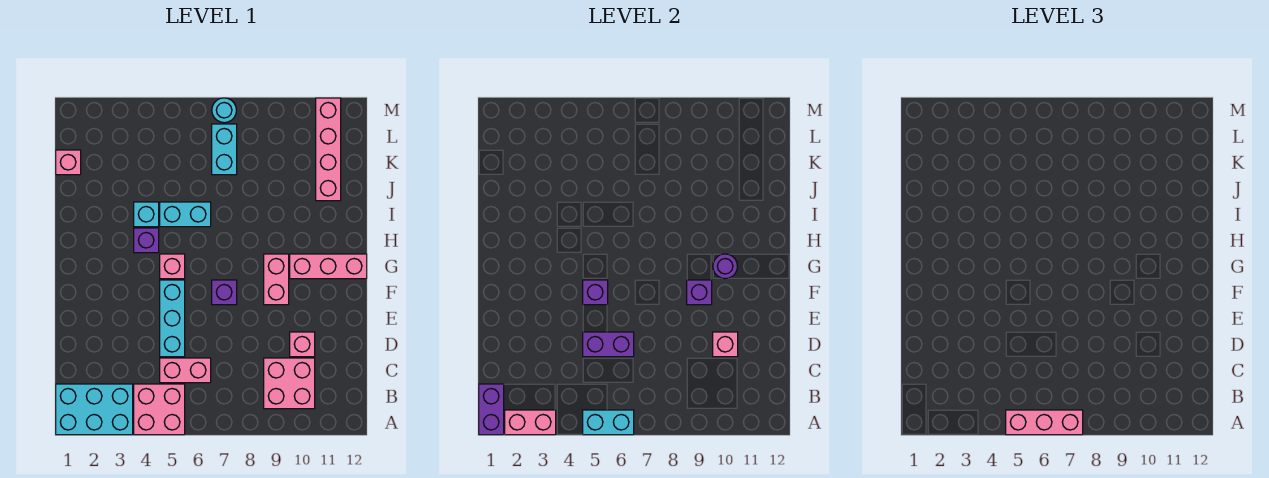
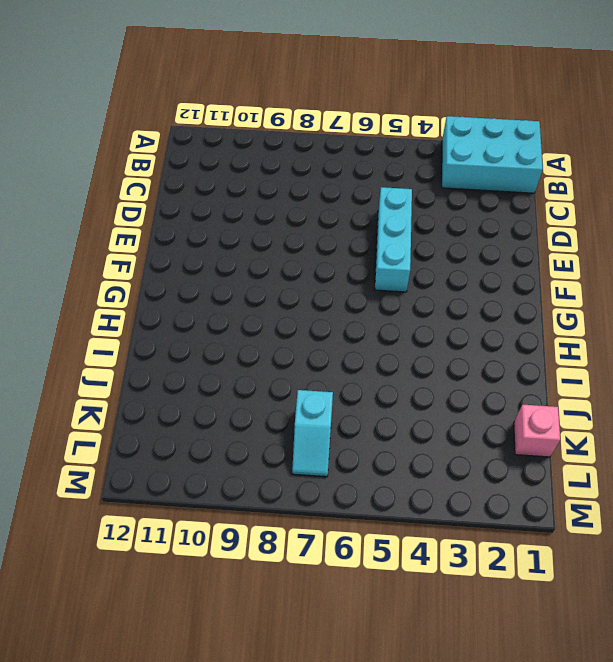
cyan slope K7:L7 level 1 top K -> cyan brick K7:L7 level 1
none -> pink brick A4:B5 level 1
none -> pink brick B9:C10 level 1
none -> pink brick C5:C6 level 1

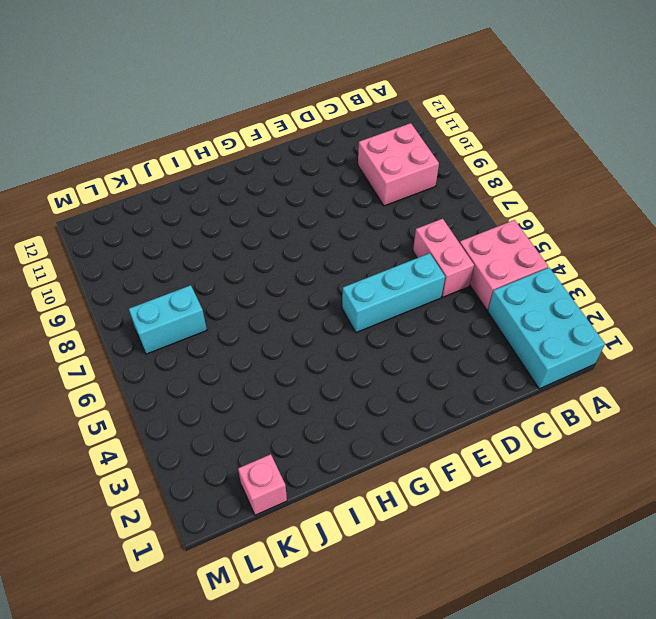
none -> pink brick D10 level 1
none -> purple brick F7 level 1
none -> pink brick F9:G9 level 1

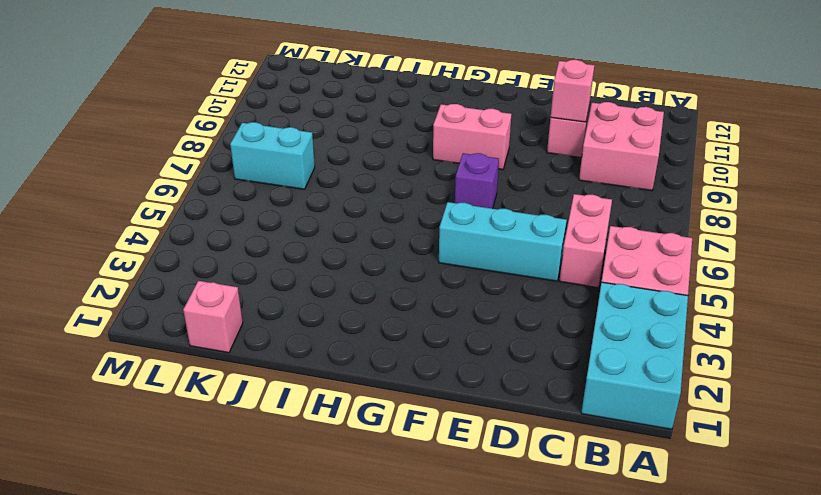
none -> pink brick G5 level 1
none -> pink brick G10:G12 level 1
none -> purple brick H4 level 1

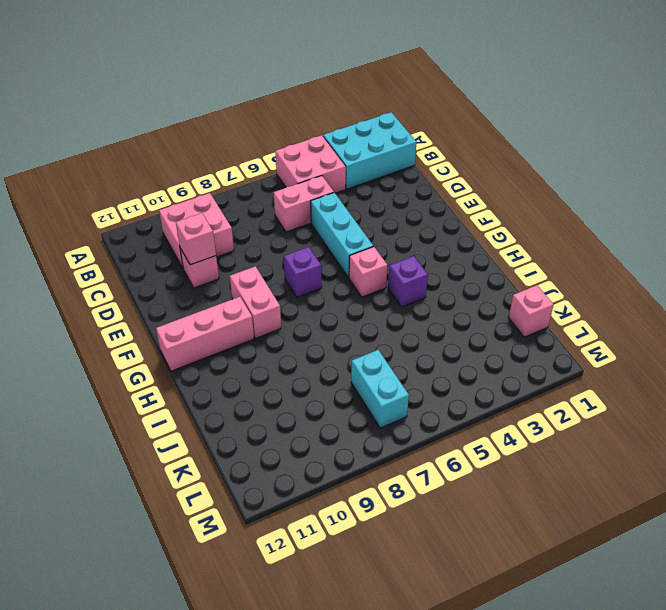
none -> cyan brick I4 level 1
none -> cyan brick I5:I6 level 1
none -> pink brick J11:M11 level 1

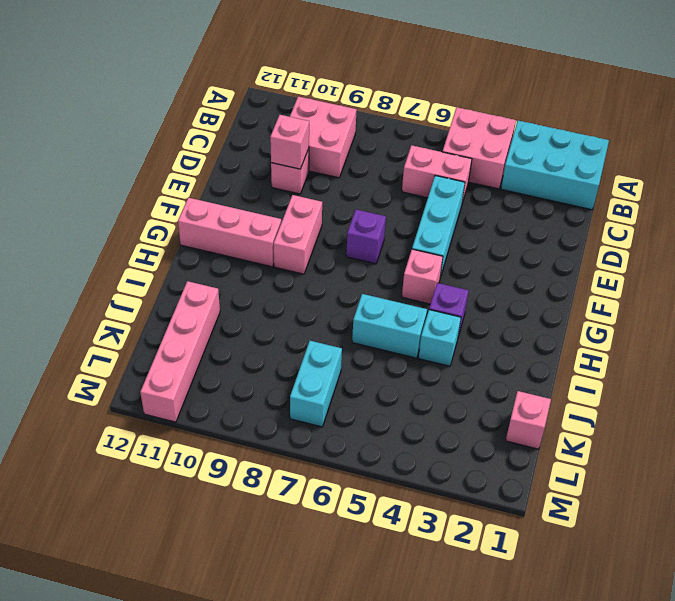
none -> cyan round brick M7 level 1
none -> purple brick A1:B1 level 2
none -> pink brick A2:A3 level 2

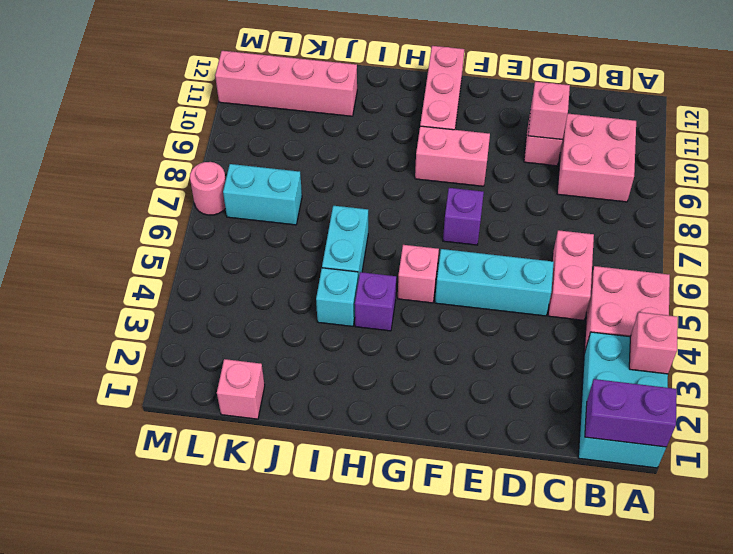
pink brick A3 level 2 -> pink brick A2:A3 level 2
pink round brick M7 level 1 -> cyan round brick M7 level 1
none -> cyan brick A5:A6 level 2
none -> purple brick D5:D6 level 2
none -> purple brick F5 level 2

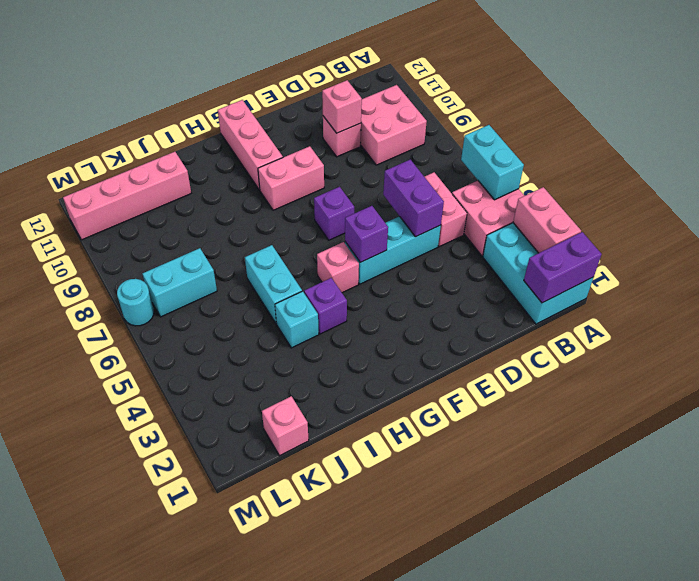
none -> purple brick F9 level 2
none -> purple round brick G10 level 2
none -> pink brick A5:A7 level 3

